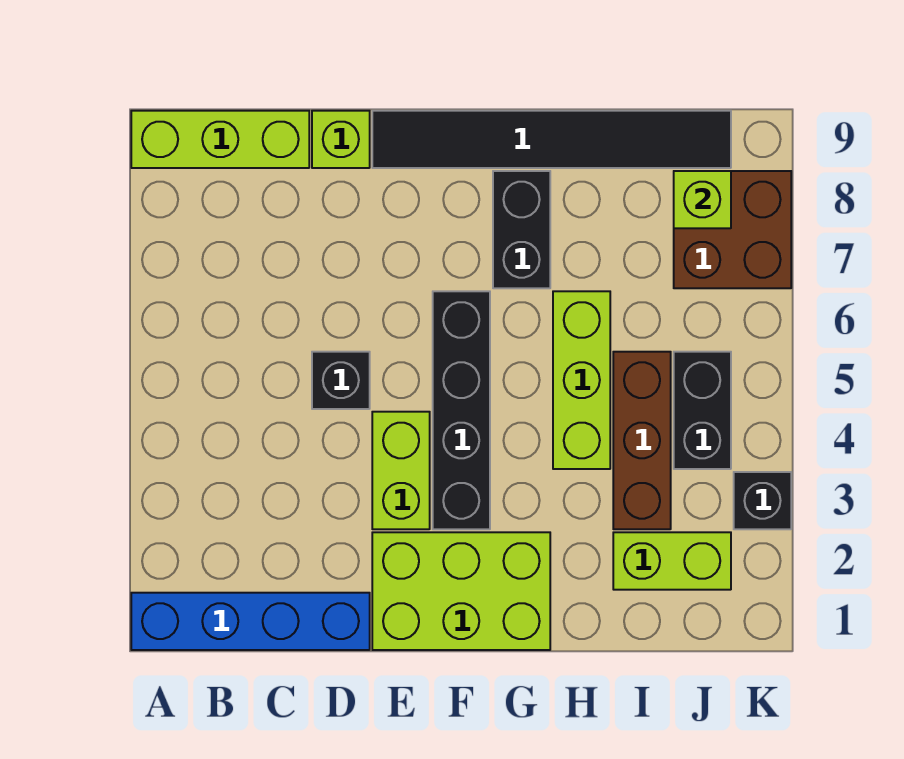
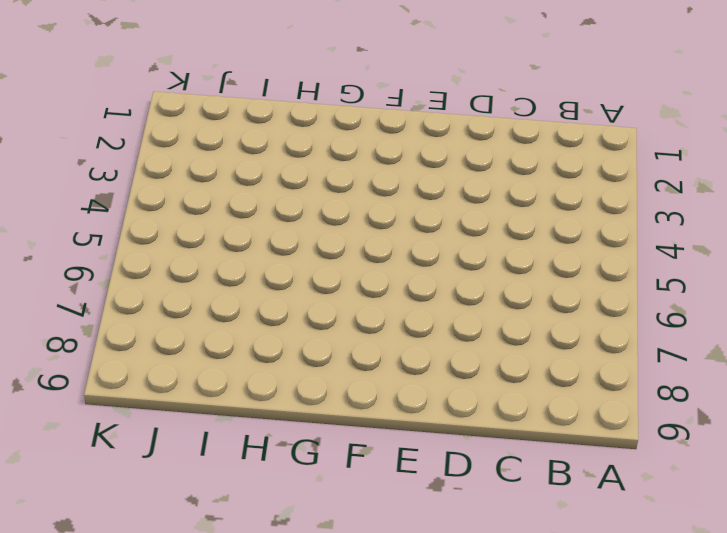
none -> blue brick A1:D1 level 1
none -> lime brick A9:C9 level 1
none -> black brick D5 level 1

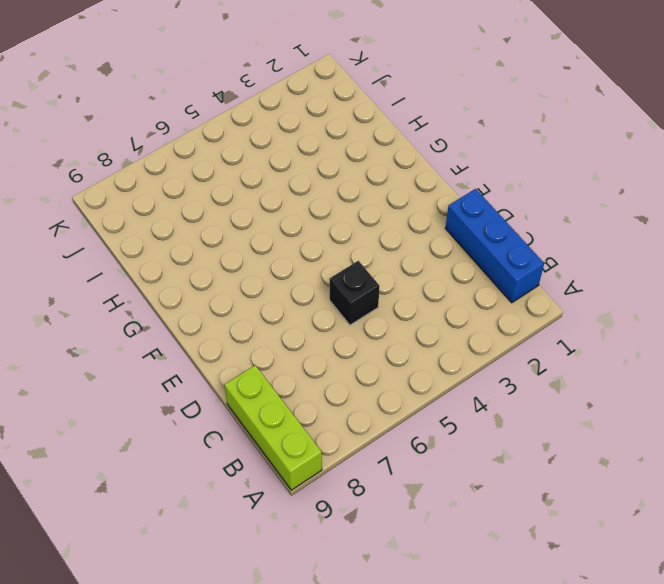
blue brick B1:D1 level 1 -> blue brick A1:D1 level 1
none -> lime brick D9 level 1
none -> lime brick E1:G2 level 1
none -> lime brick E3:E4 level 1

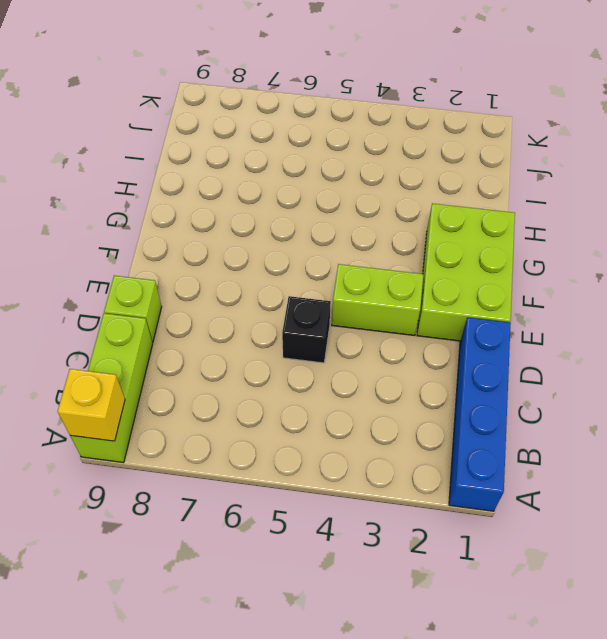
yellow brick A9 level 2 -> none
none -> black tile E9:J9 level 1
none -> black brick F3:F6 level 1
none -> black brick G7:G8 level 1

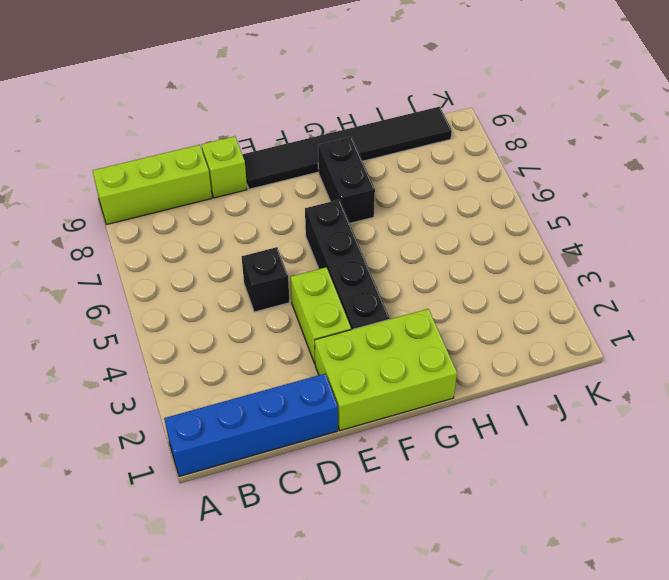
none -> lime brick H4:H6 level 1
none -> lime brick I2:J2 level 1
none -> brown brick I3:I5 level 1

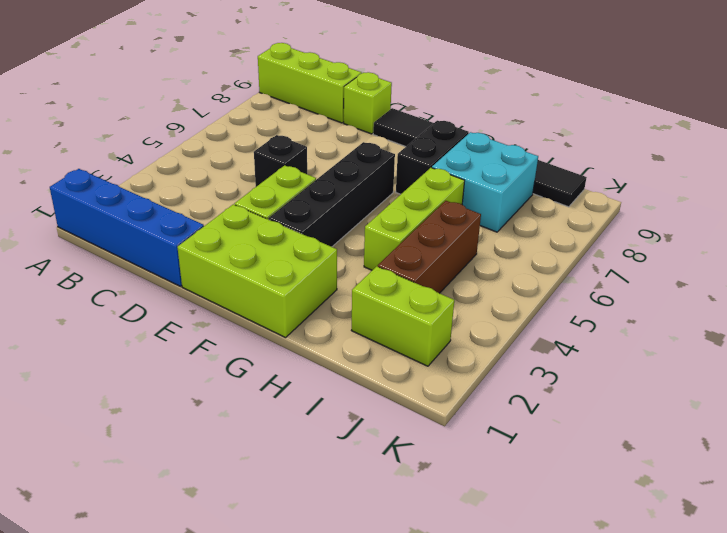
cyan brick H7:I8 level 1 -> none
none -> black brick J4:J5 level 1
none -> brown brick J7:K8 level 1
none -> black brick K3 level 1

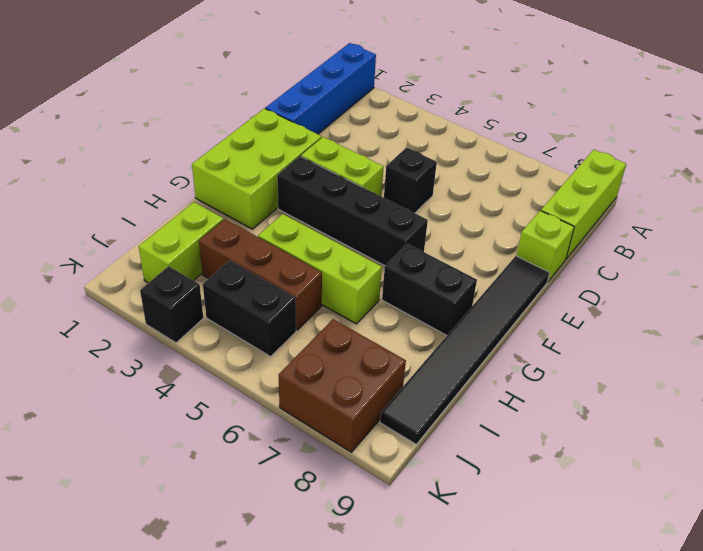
none -> lime brick J8 level 2

